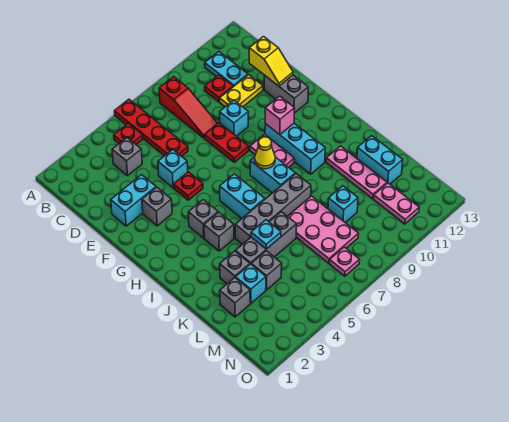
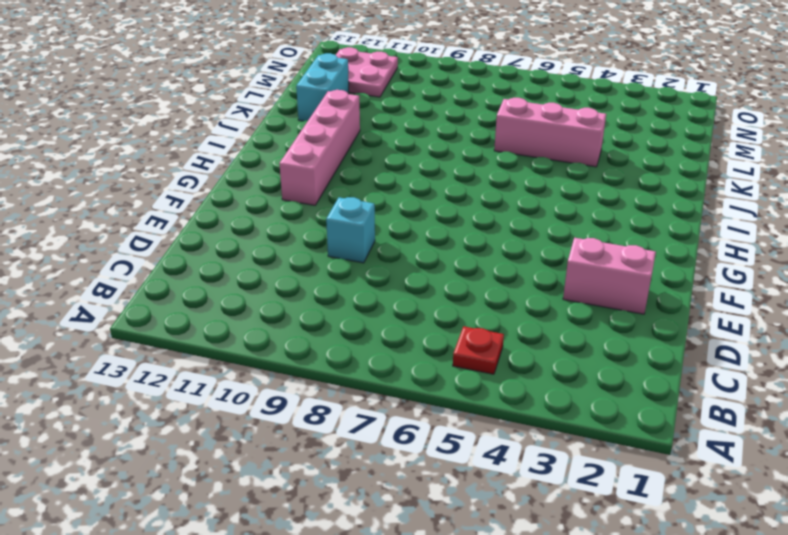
pink brick E2:E3 level 1 -> cyan brick E2:E3 level 1
pink brick G11:J11 level 1 -> pink plate J11:L11 level 1
pink brick K4:K6 level 1 -> grey brick K4:K6 level 1
pink plate M11:N12 level 1 -> pink plate M11:N11 level 1
none -> red plate A6:D6 level 1
none -> red slope B8:D8 level 1 top B
none -> cyan plate B11:C11 level 1
none -> grey brick C4 level 1

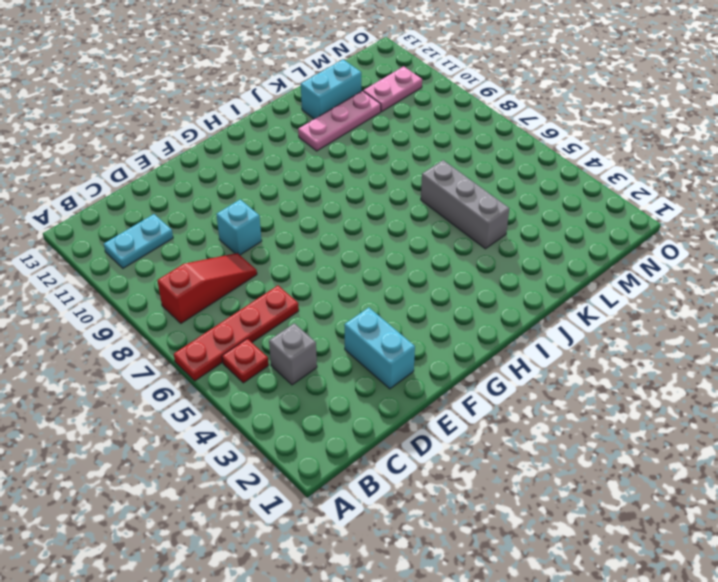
none -> red plate C10 level 1
none -> yellow plate D10:D11 level 1
none -> cyan brick E5 level 1
none -> red plate E8:F8 level 1

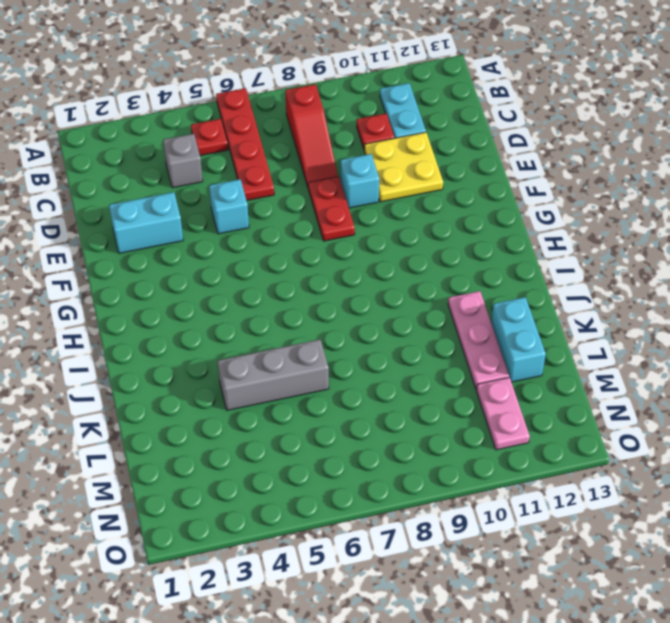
yellow plate D10:E11 level 1 -> yellow plate D10:D11 level 1
none -> grey brick E12:F12 level 1
none -> grey brick F3 level 1
none -> red plate F5 level 1
none -> pink plate G9:H9 level 1

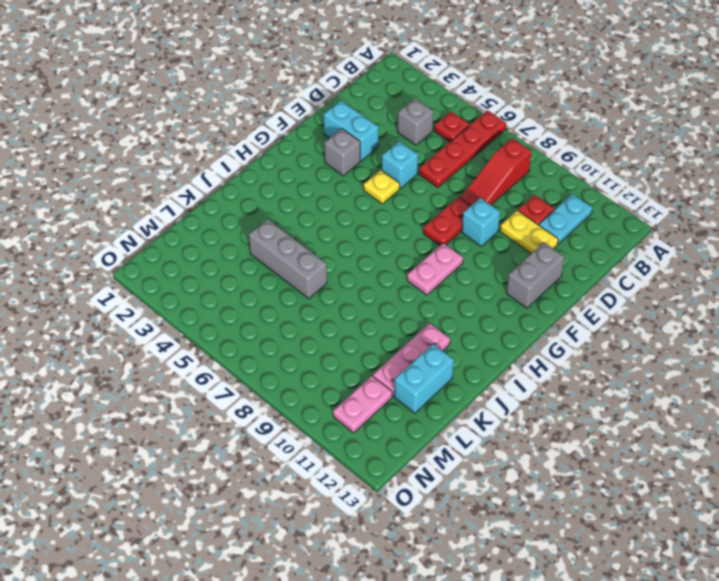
yellow plate F5 level 1 -> red plate F5 level 1
none -> cyan brick G10:I10 level 1
none -> grey brick H4 level 1
none -> cyan brick H6:I6 level 1
none -> cyan brick H8:I8 level 1

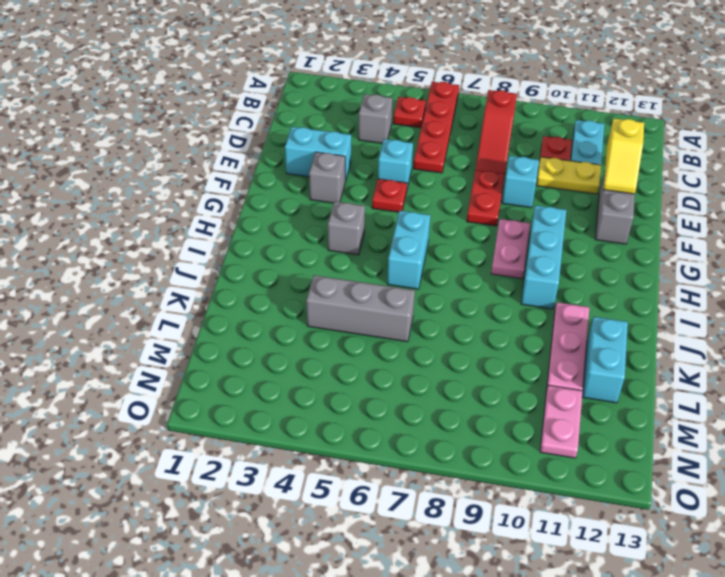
none -> cyan brick H8:I8 level 1
none -> grey brick I4 level 1
none -> grey brick J5:J8 level 1
none -> grey brick K3 level 1

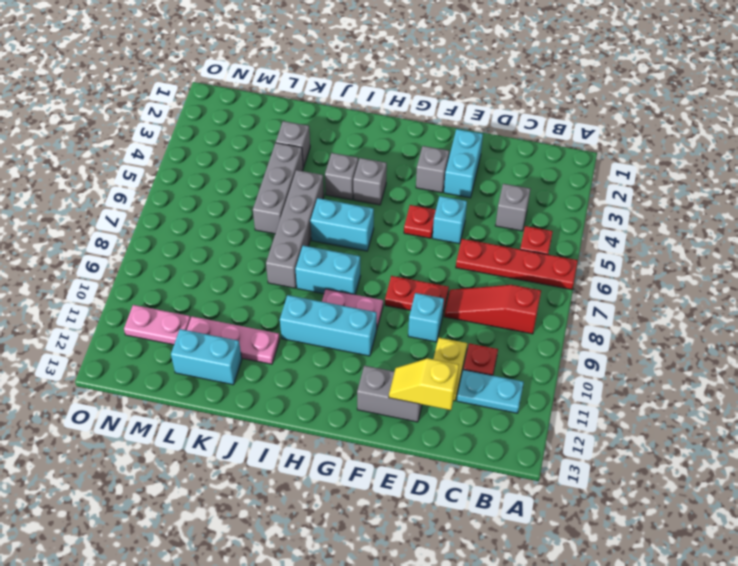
none -> pink plate K7:M8 level 1
none -> grey brick L2 level 1
none -> cyan brick L3 level 1
none -> grey brick L4 level 1

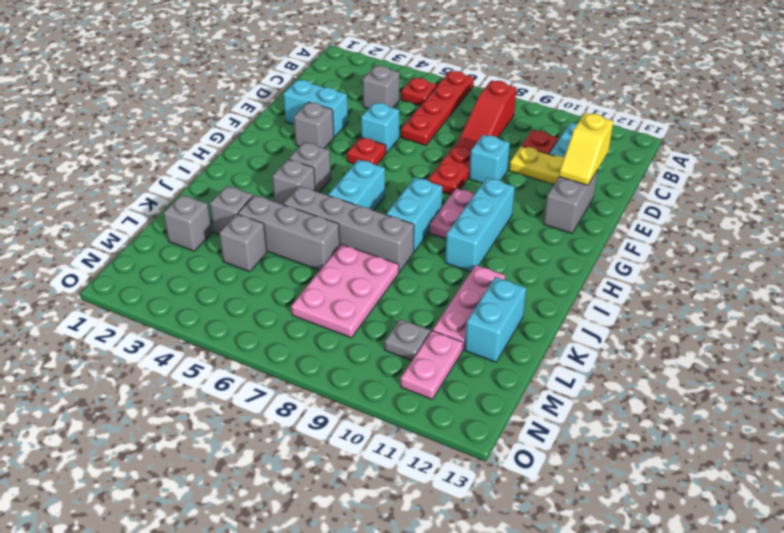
grey plate M10 level 1 -> none
none -> cyan brick L3 level 1
none -> cyan brick L9 level 1
none -> pink plate N7 level 1
none -> pink brick G10 level 2

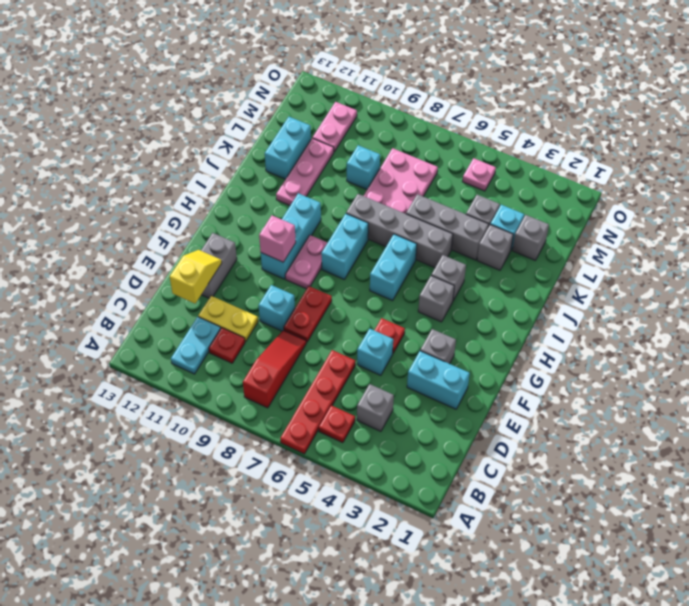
pink plate N5 level 1 -> pink plate N7 level 1
none -> yellow cone H8 level 2
none -> cyan plate K5 level 2

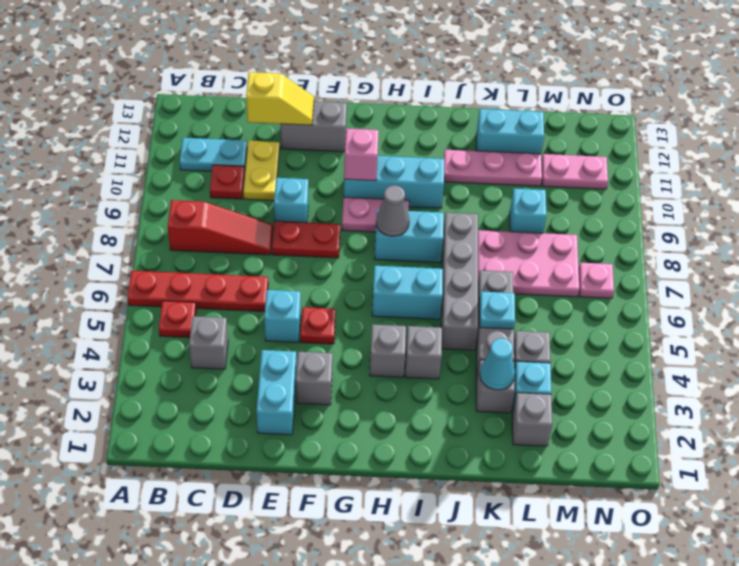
grey cone H8 level 2 -> yellow cone H8 level 2
cyan cone K3 level 2 -> none

